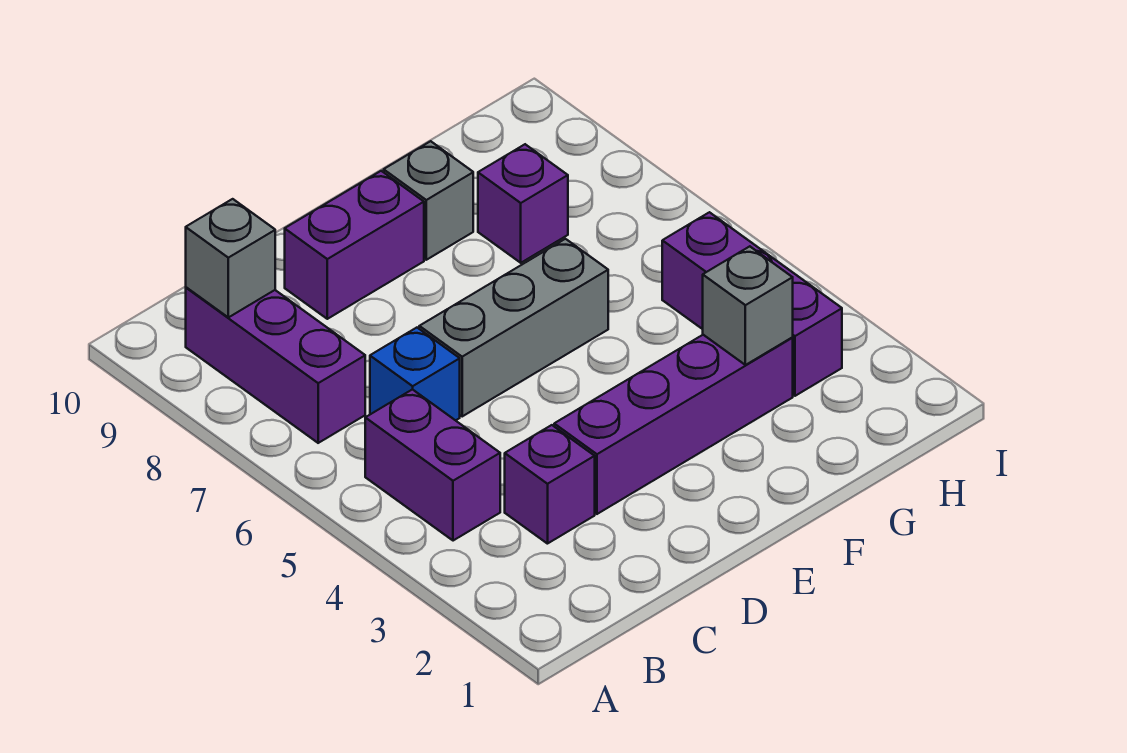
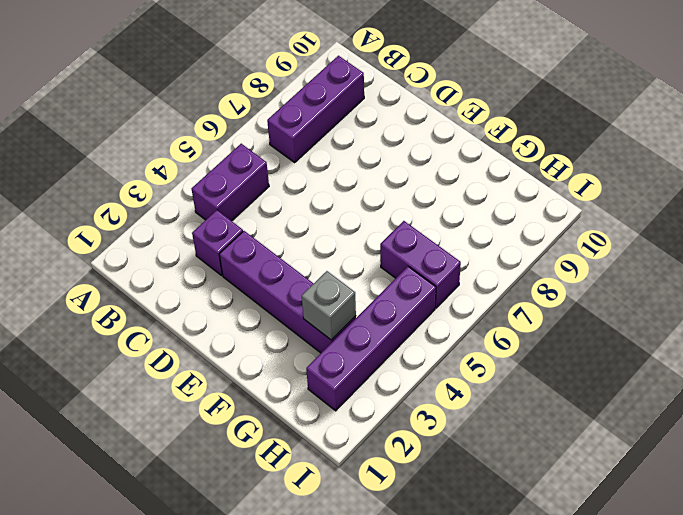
purple brick G6:H6 level 1 -> purple brick D9:E9 level 1
purple brick H2:H5 level 1 -> purple brick H3:H5 level 1
none -> blue brick C6 level 1
none -> grey brick D6:F6 level 1
none -> grey brick F9 level 1

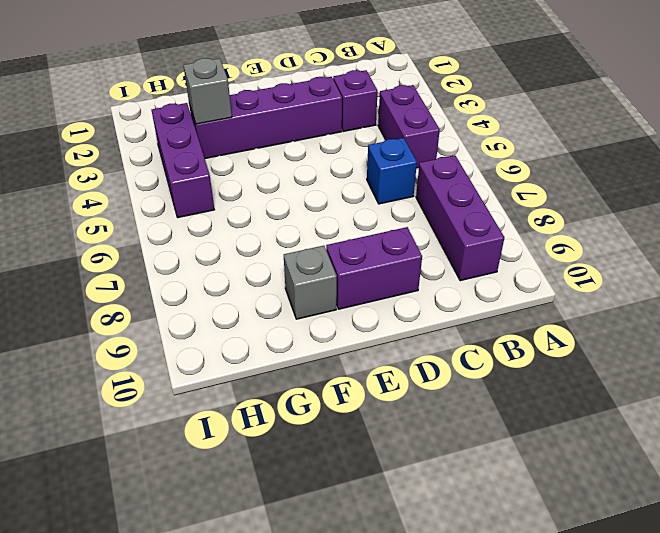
none -> grey brick D6:F6 level 1
none -> purple brick G8 level 1
none -> grey brick B9 level 2

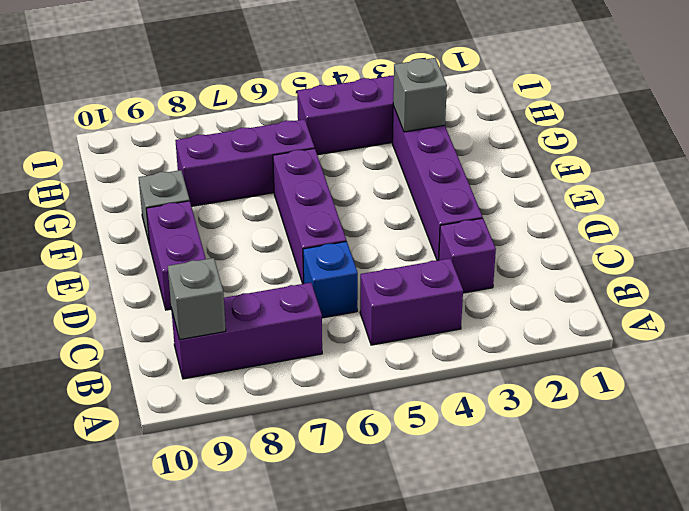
purple brick D6:F6 level 1 -> grey brick D6:F6 level 1
purple brick G6:G8 level 1 -> purple brick G8 level 1

